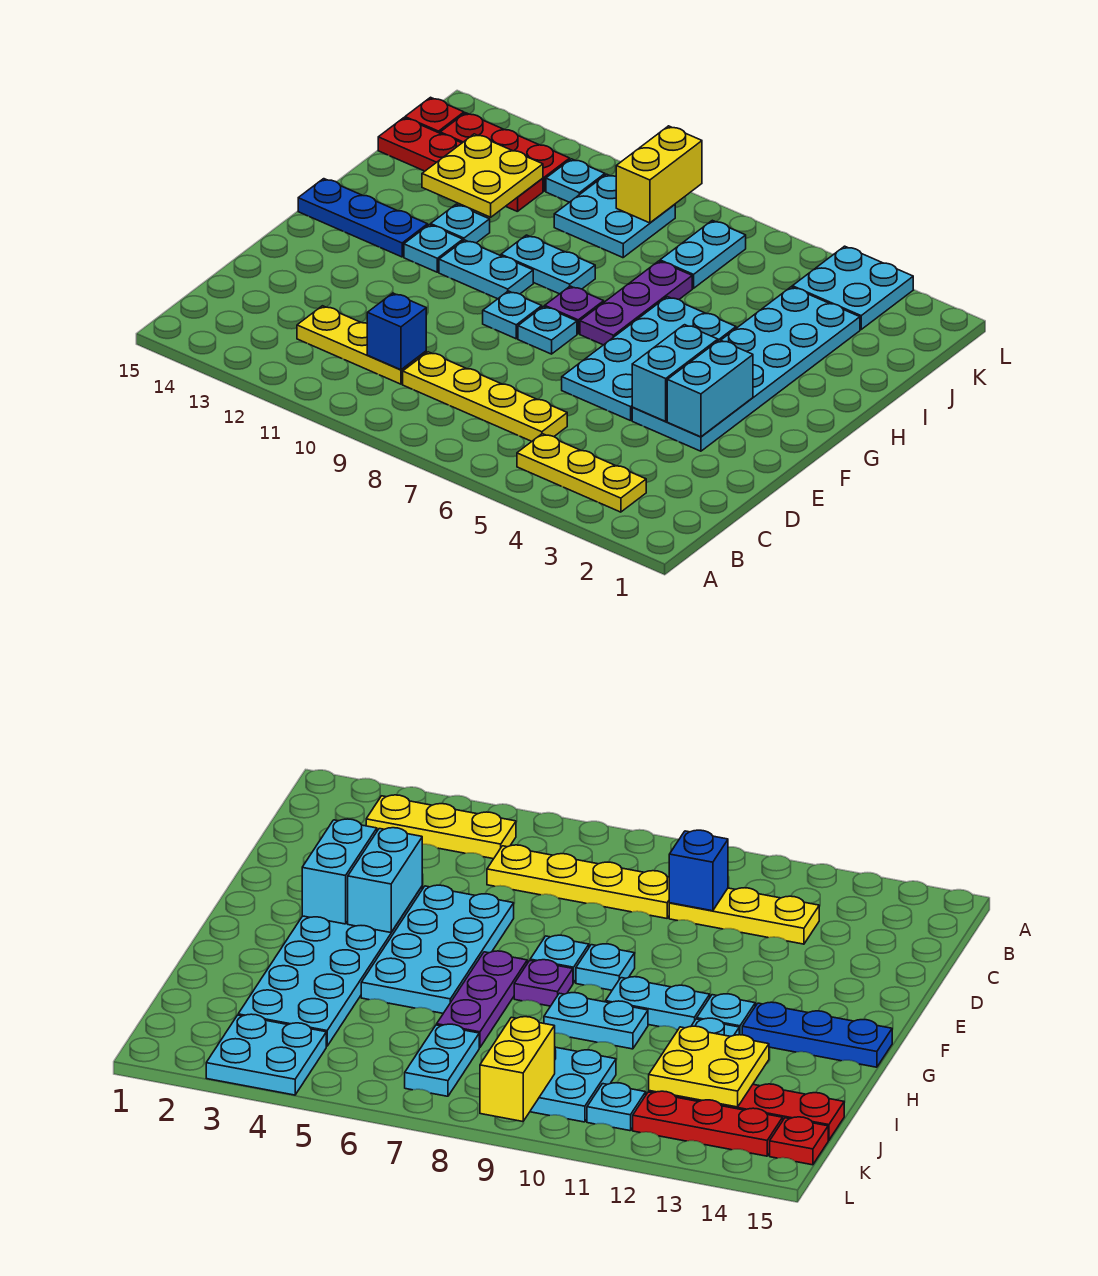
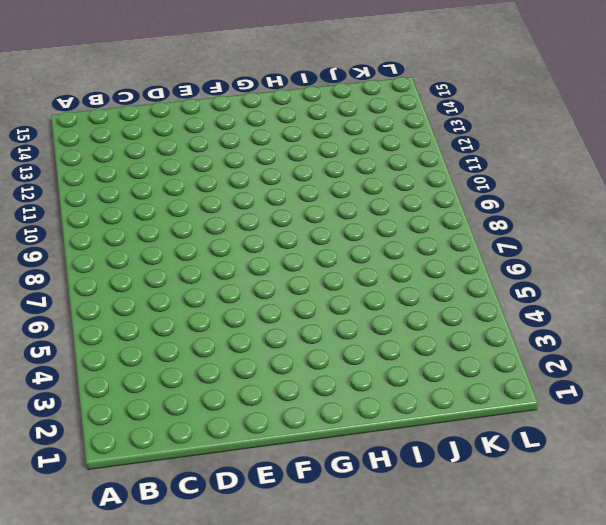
none -> yellow plate B3:B5 level 1
none -> yellow plate C6:C9 level 1
none -> yellow plate C10:C12 level 1

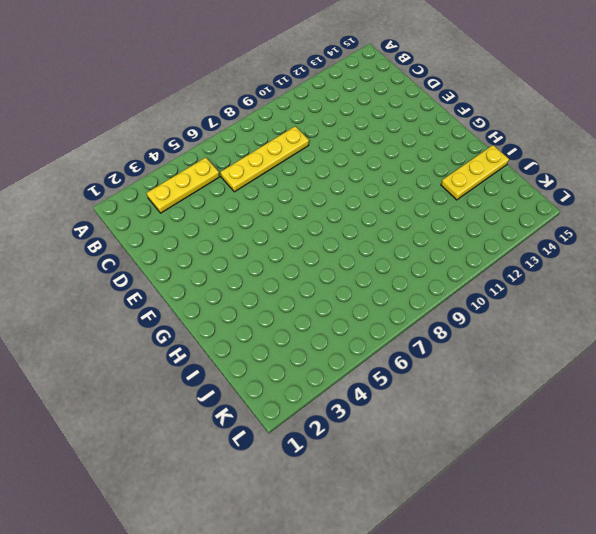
yellow plate I13:I15 level 1 -> yellow plate C10:C12 level 1
none -> cyan plate E3:J4 level 1
none -> cyan plate E5:H6 level 1
none -> cyan plate F8 level 1

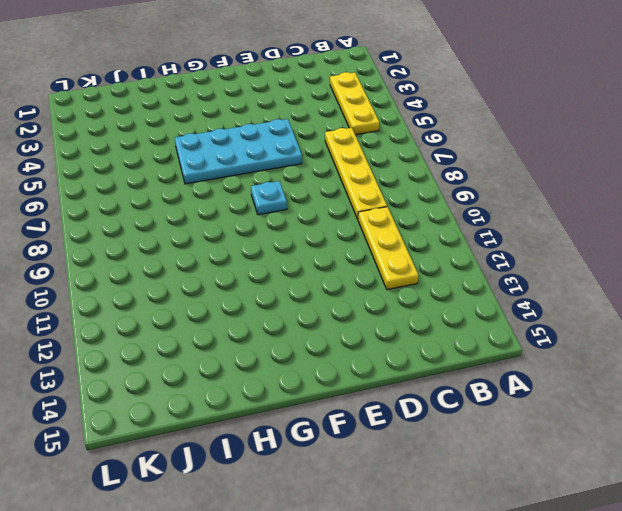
none -> cyan plate E3:J4 level 1
none -> cyan plate F9 level 1
none -> purple plate G7:I7 level 1

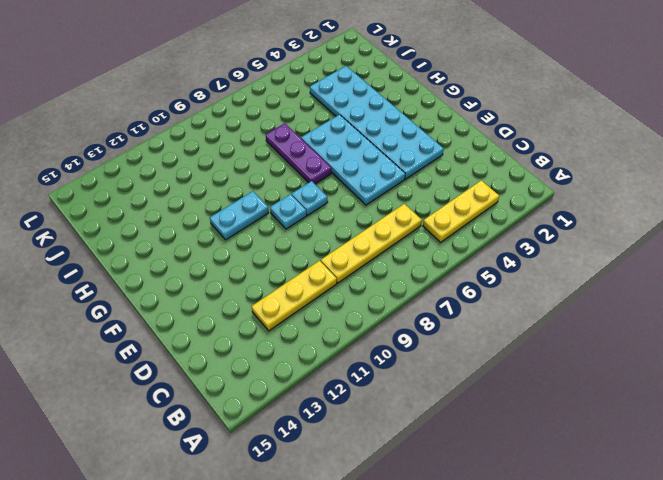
none -> purple plate G8 level 1
none -> cyan plate G12 level 1
none -> blue plate G13:G15 level 1

